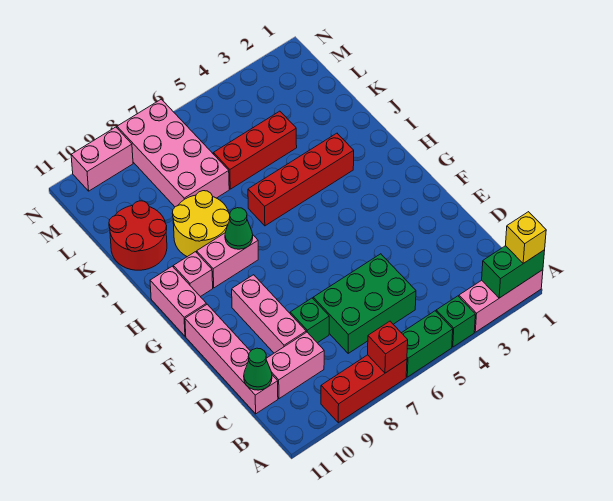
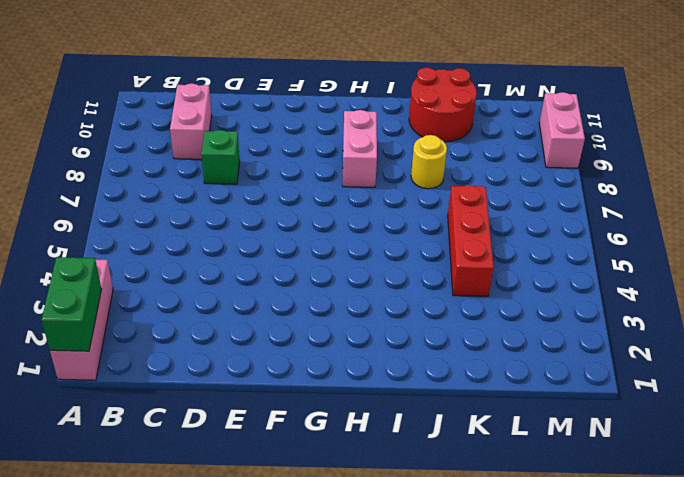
yellow round brick J8 level 1 -> yellow round brick I8:J9 level 1
none -> green brick A4 level 1
none -> green brick A5:A6 level 1
none -> red brick A7:A9 level 1

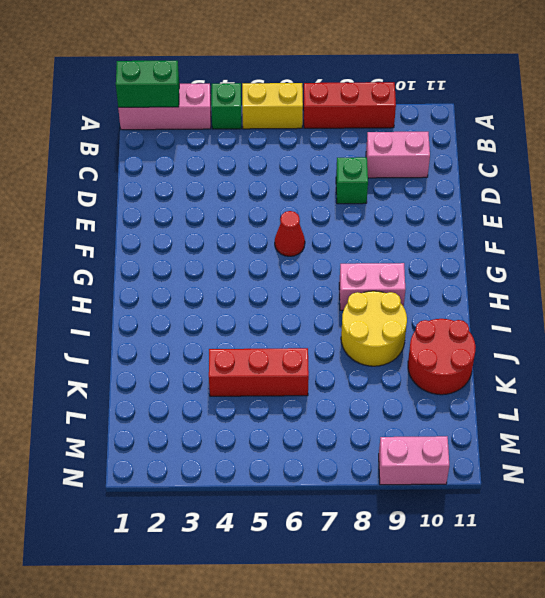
yellow brick A5:A6 level 1 -> green brick A5:A6 level 1
red cone F6 level 1 -> none
none -> green brick C5:D7 level 1
none -> pink brick C11:F11 level 1
none -> pink brick D9:F9 level 1

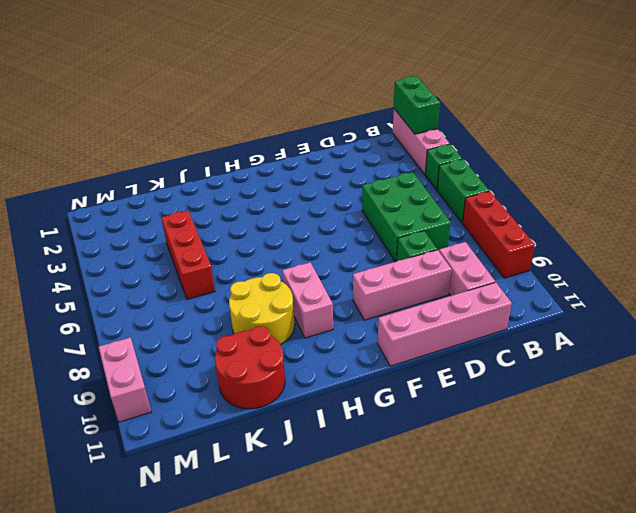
none -> pink brick G11:H11 level 1
none -> pink brick H10 level 1
none -> red brick I3:I6 level 1

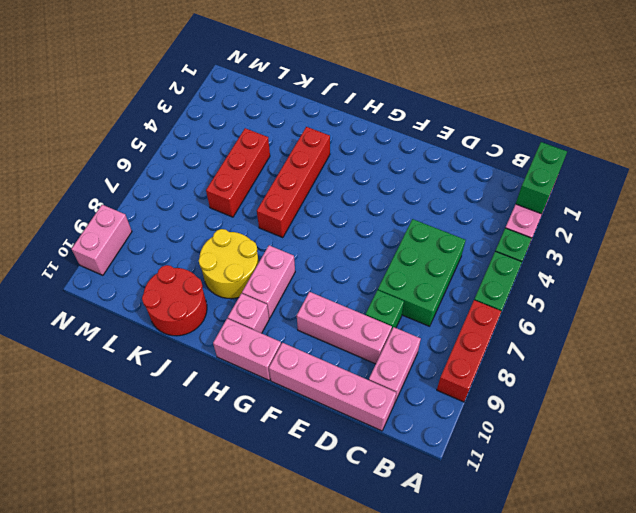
none -> pink brick K7:N8 level 1
none -> red brick A7 level 2
none -> green cone C11 level 2

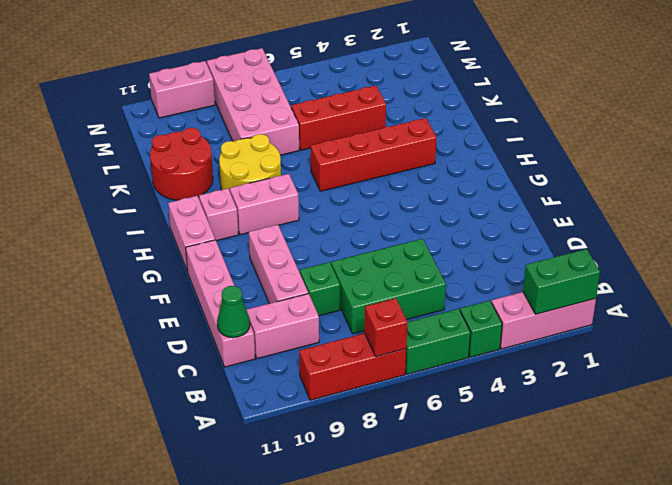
none -> green cone H8 level 2
none -> yellow brick A1 level 3

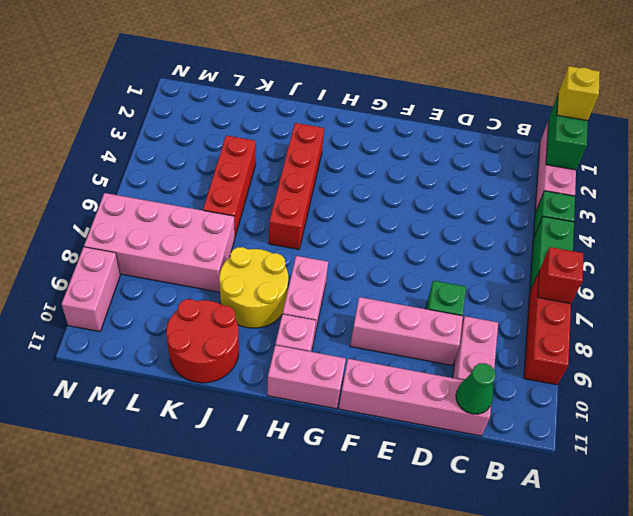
none -> green brick C5:D7 level 1
none -> green cone H8 level 2

